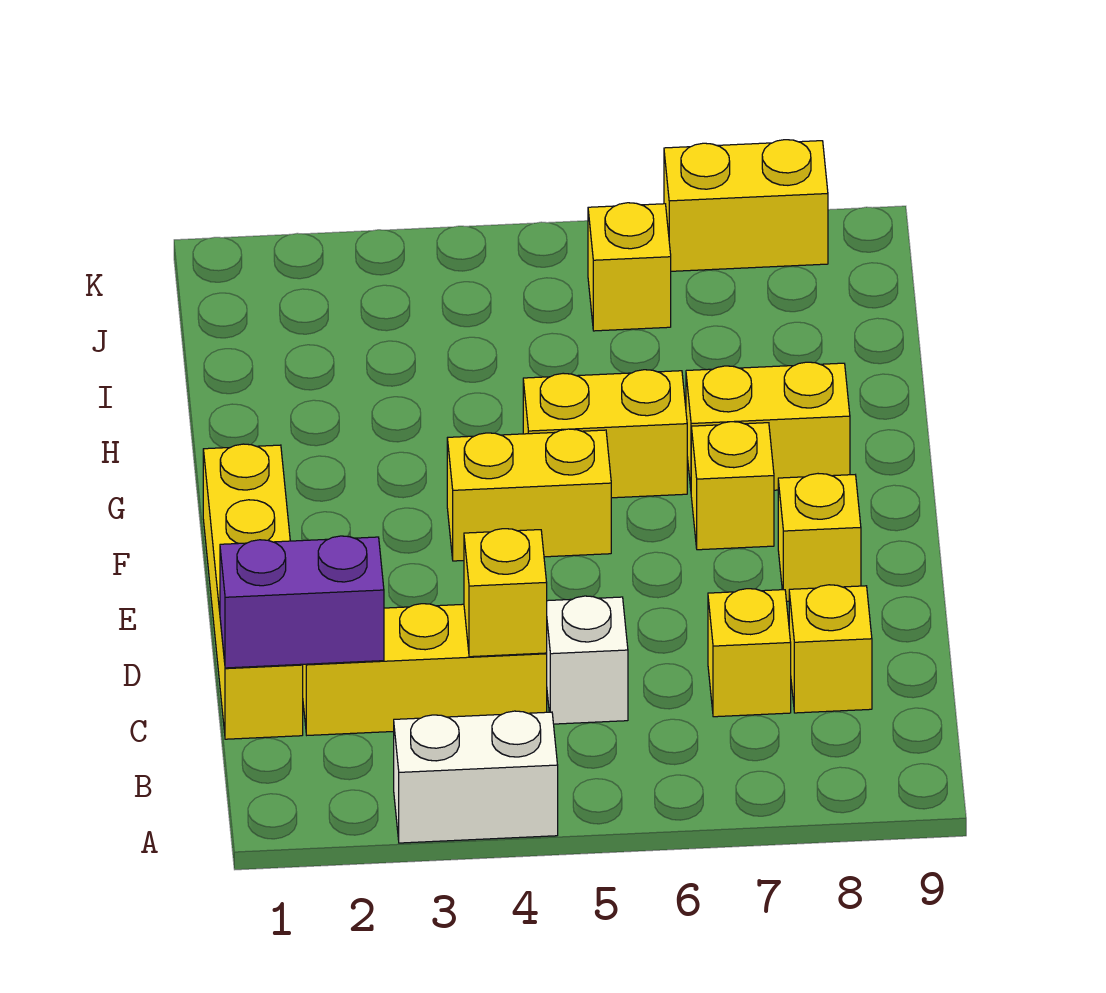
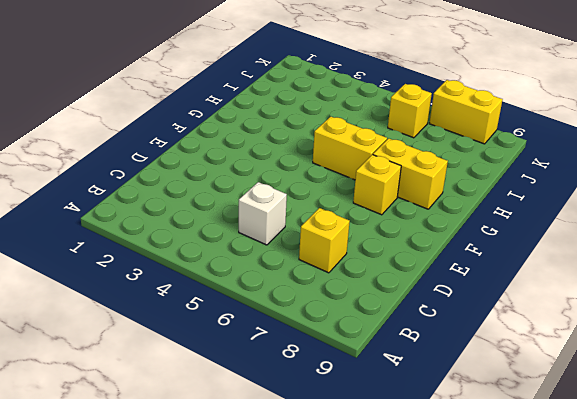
none -> white brick A3:A4 level 1
none -> yellow brick C1:F1 level 1
none -> yellow brick C2:C4 level 1

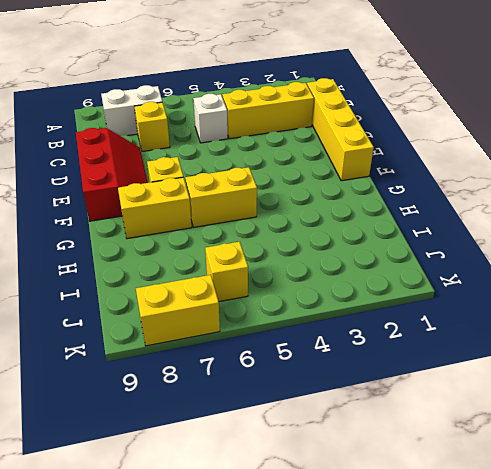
white brick B7:B8 level 1 -> white brick A3:A4 level 1
red slope D8:F9 level 1 top 9 -> yellow brick E8 level 1
none -> yellow brick C8 level 1
none -> yellow brick F4:F5 level 1
none -> purple brick C1:C2 level 2

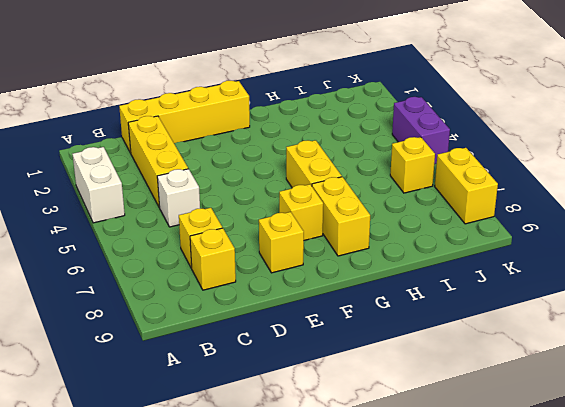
purple brick K4:K5 level 1 -> purple brick C1:C2 level 2
none -> yellow brick F4:F5 level 1
none -> yellow brick C4 level 2

